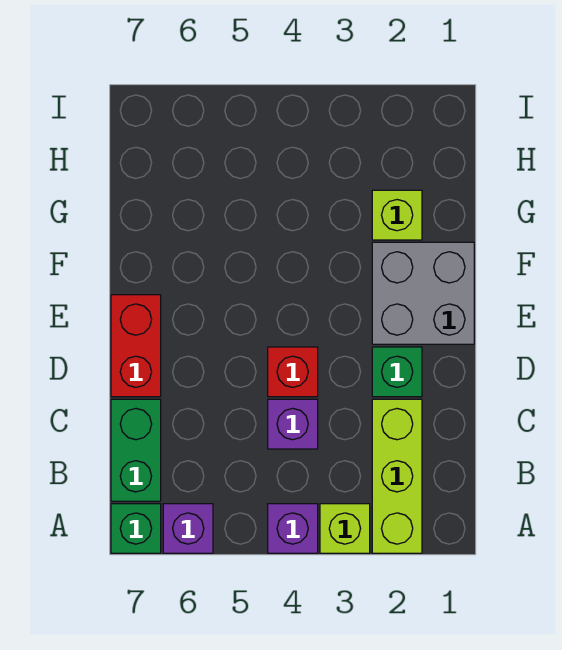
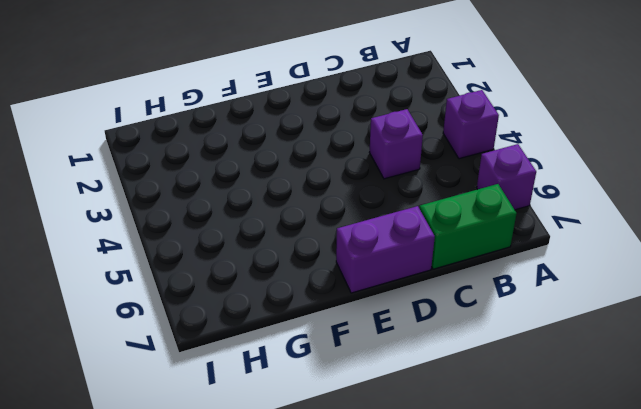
purple brick D7:E7 level 1 -> red brick D7:E7 level 1
none -> lime brick A2:C2 level 1
none -> lime brick A3 level 1
none -> green brick A7 level 1

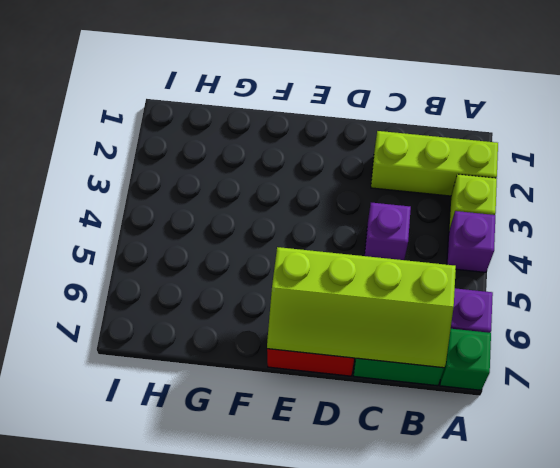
lime slope B6:E7 level 2 top 6 -> none
none -> green brick D2 level 1
none -> red brick D4 level 1
none -> grey brick E1:F2 level 1

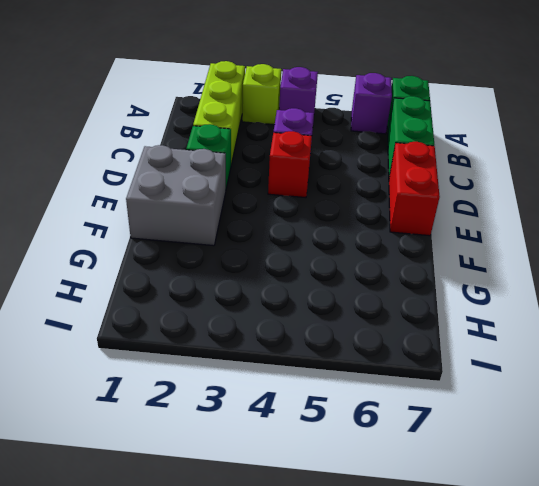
none -> lime brick G2 level 1

